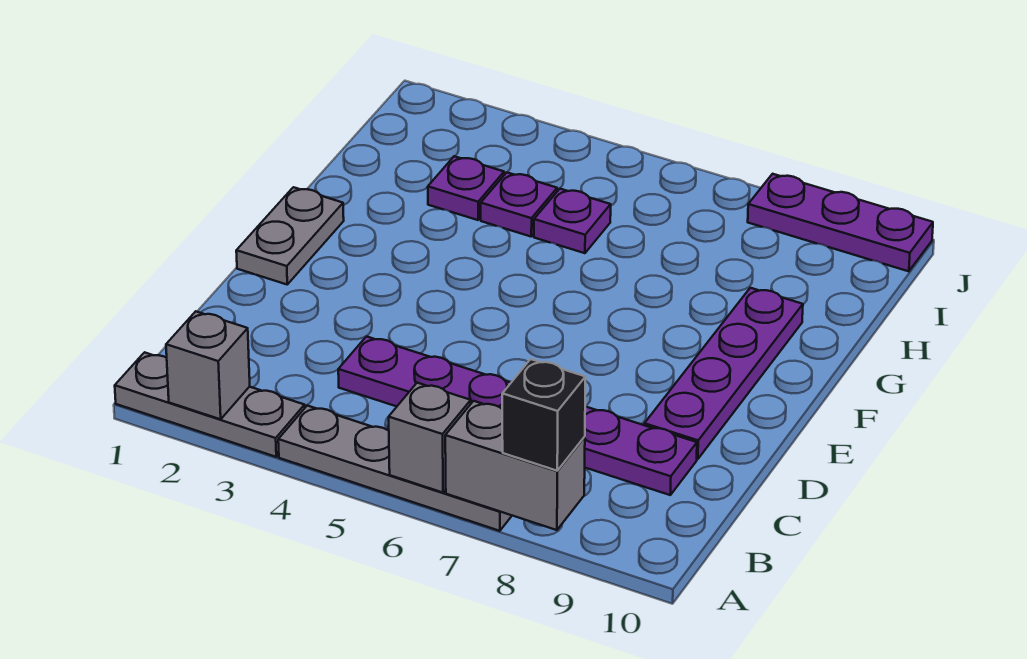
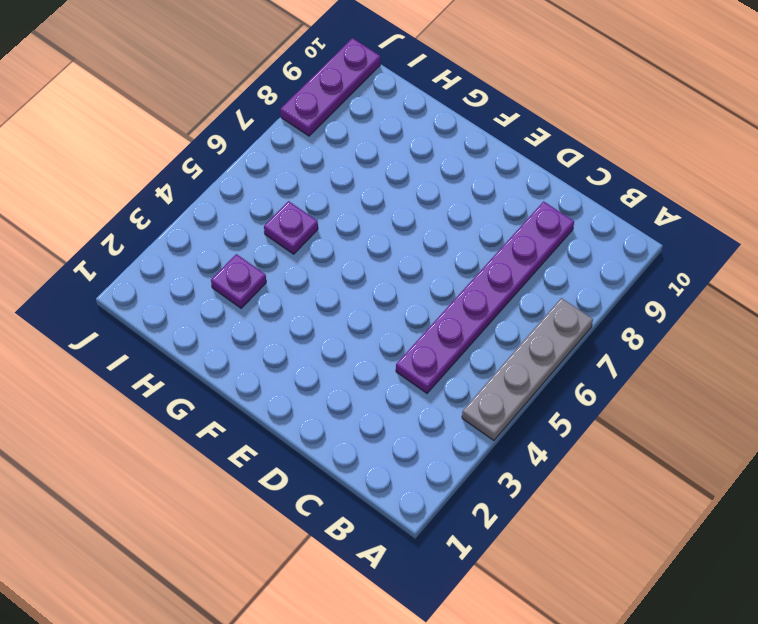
none -> grey plate A1:A3 level 1
none -> purple plate D9:G9 level 1
none -> grey plate E1:F1 level 1

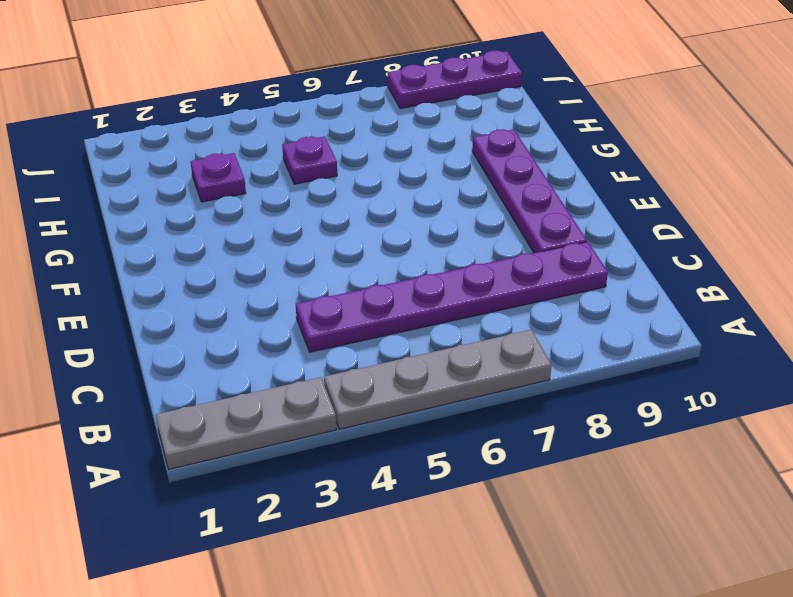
none -> grey plate E1:F1 level 1
none -> purple plate H4 level 1
none -> grey brick A2 level 2

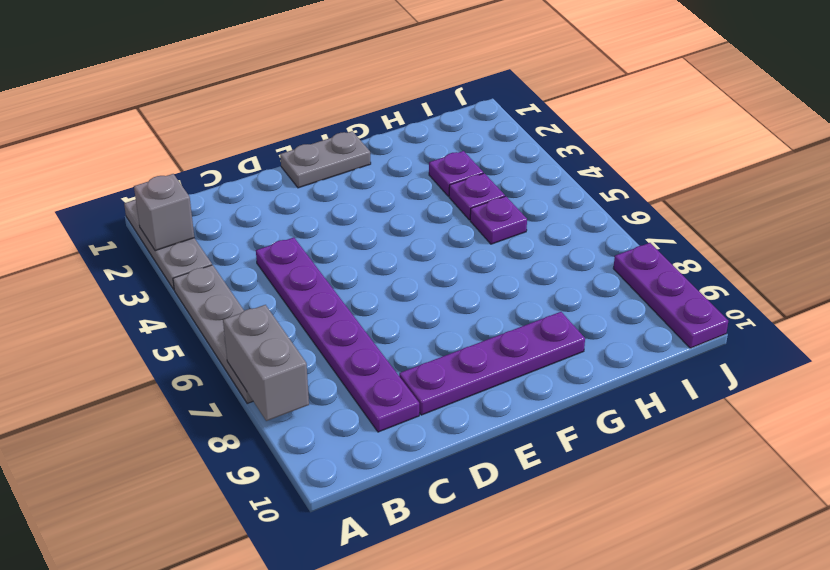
none -> grey brick A6 level 2
none -> black brick A8 level 3

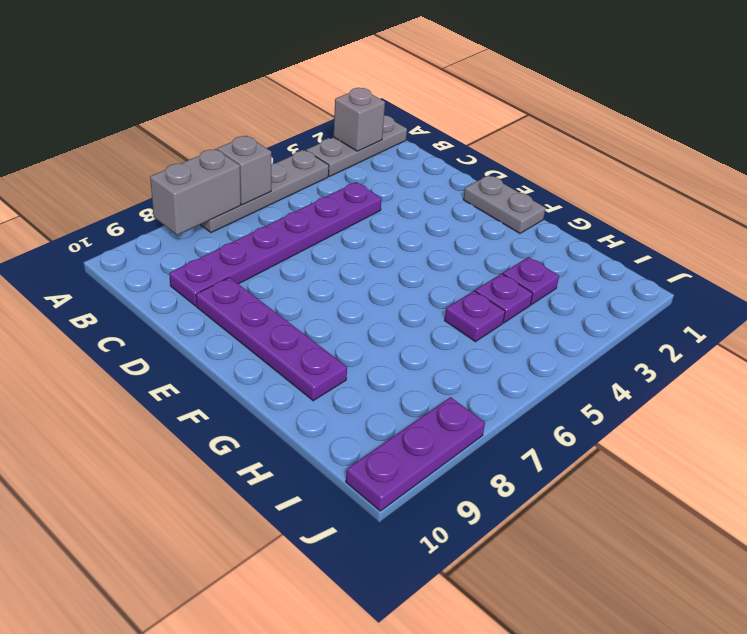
none -> black brick A8 level 3

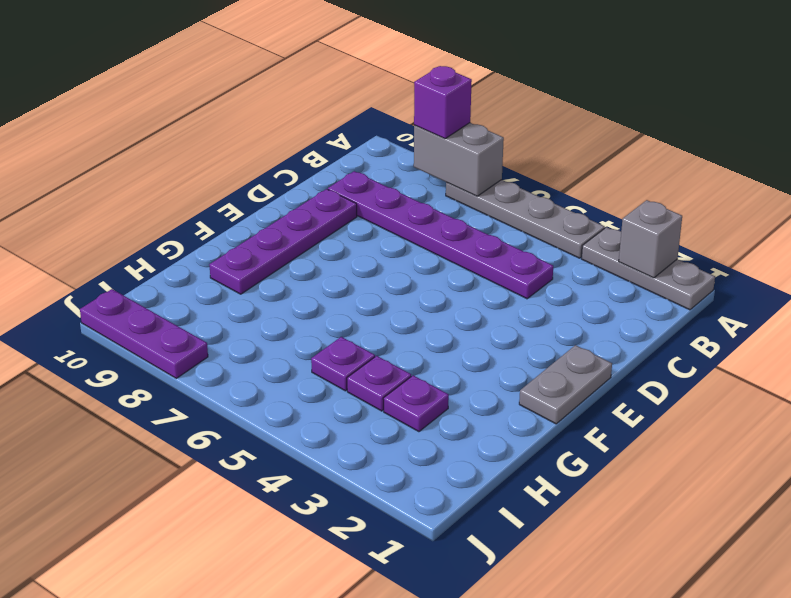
purple brick A8 level 3 -> black brick A8 level 3
none -> grey brick A6 level 2

